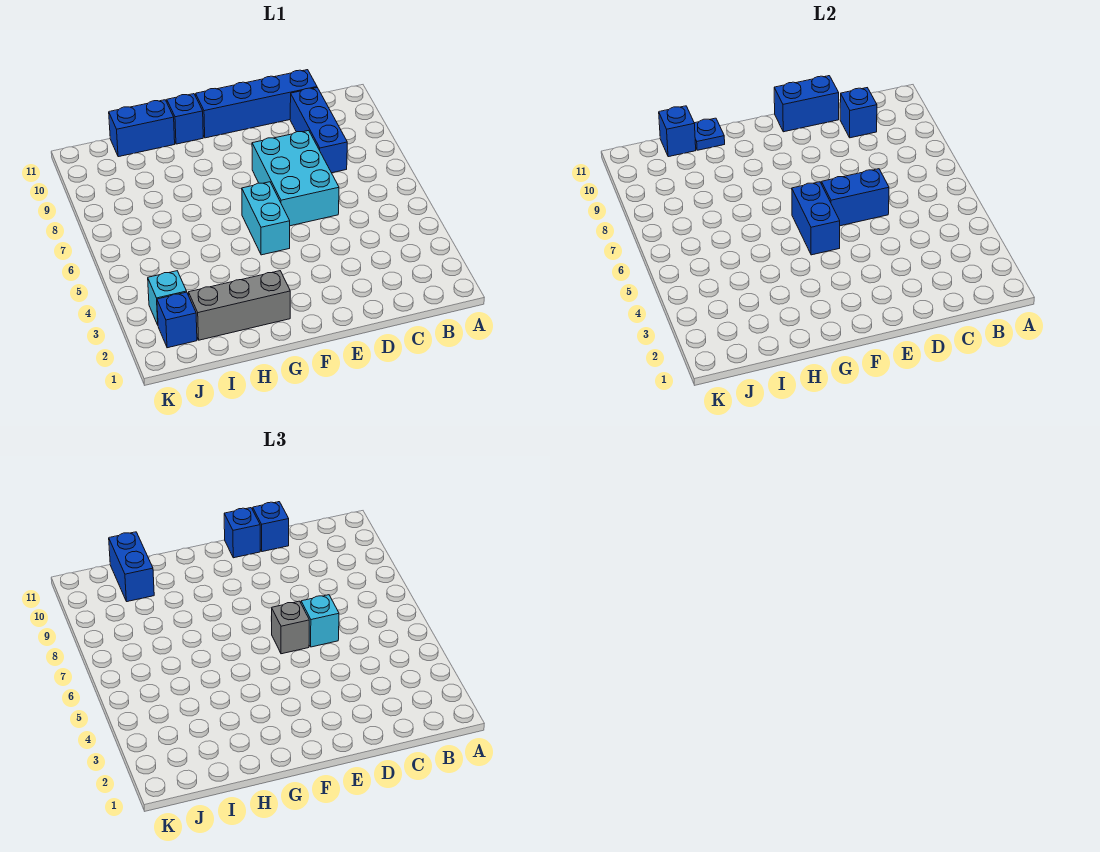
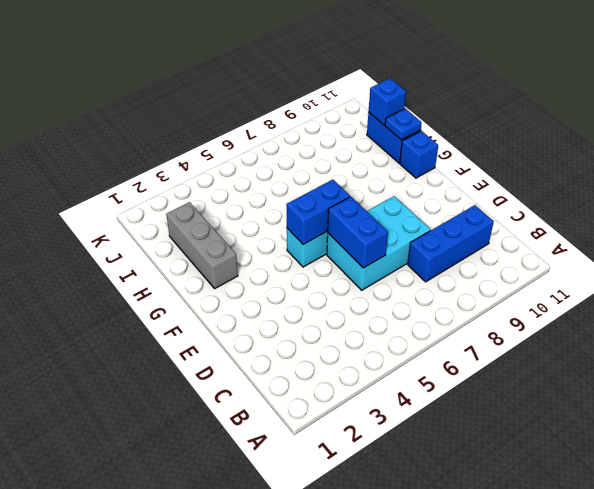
none -> blue brick C11:F11 level 1
none -> blue brick J2 level 1
none -> cyan brick J3 level 1

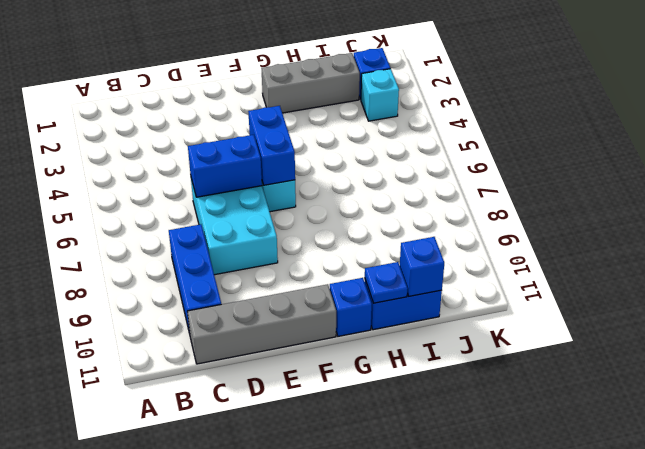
grey brick C11:F11 level 1 -> blue brick C11:F11 level 1
none -> blue brick C10 level 2
none -> blue brick D11:E11 level 2
none -> cyan brick D6 level 3

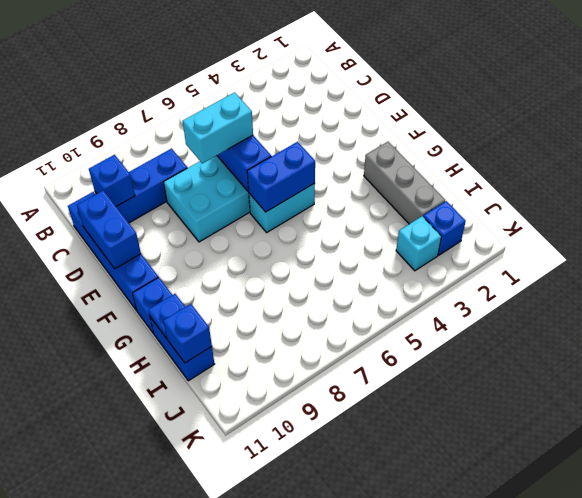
cyan brick D6:D7 level 3 -> cyan brick D6 level 3
none -> blue brick D11 level 3
none -> grey brick E6 level 3
none -> blue brick E11 level 3

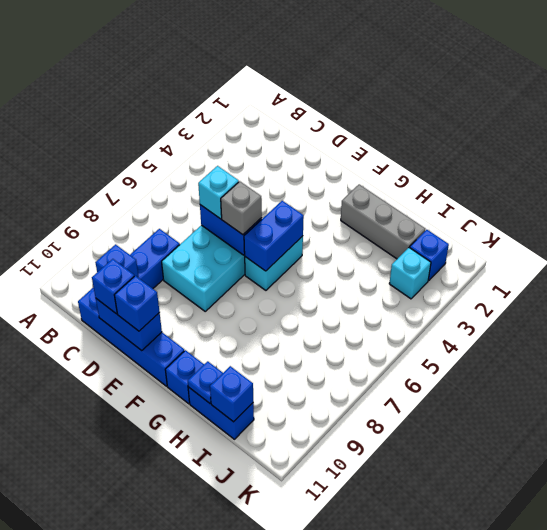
none -> blue brick I10:I11 level 3

